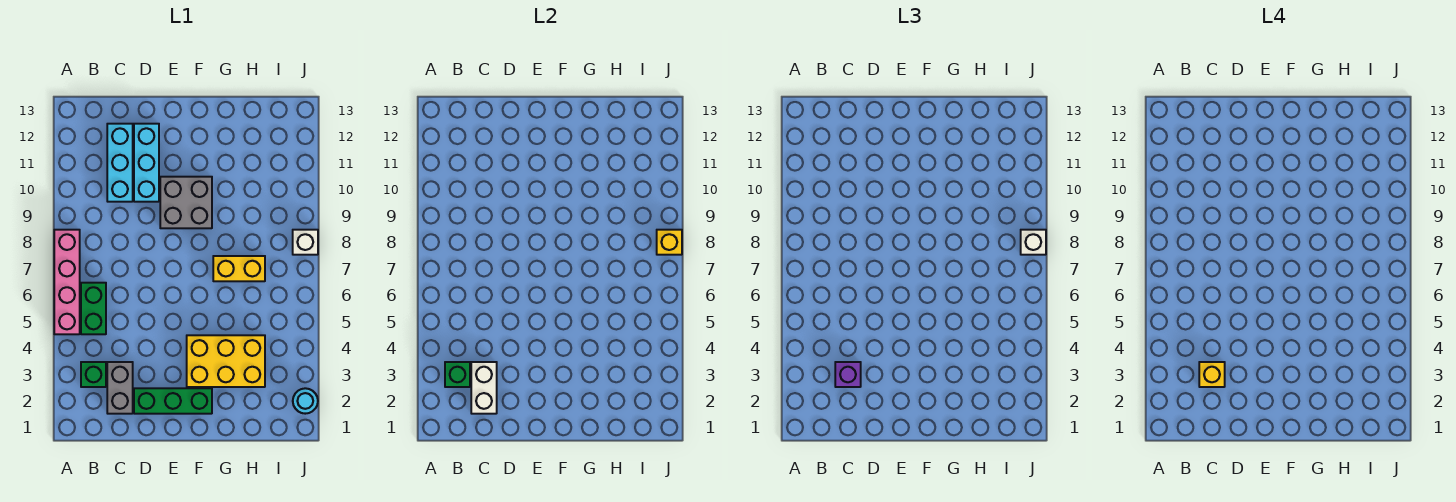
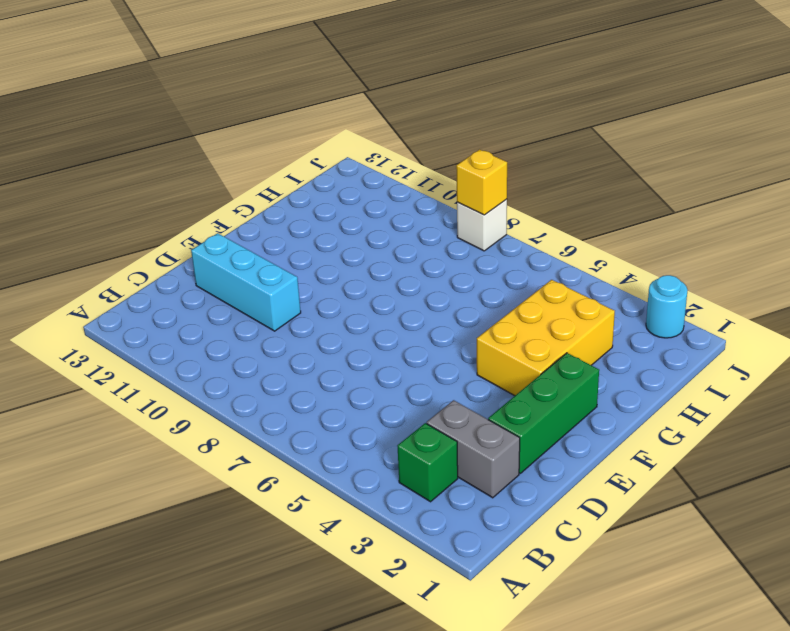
none -> pink brick A5:A8 level 1
none -> green brick B5:B6 level 1
none -> cyan brick C10:C12 level 1

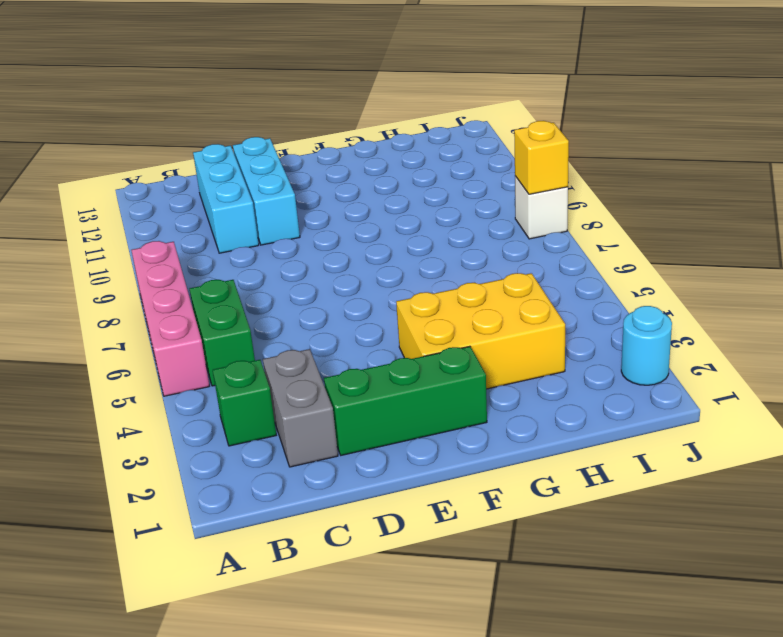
none -> grey brick E9:F10 level 1
none -> yellow brick G7:H7 level 1
none -> green brick B3 level 2

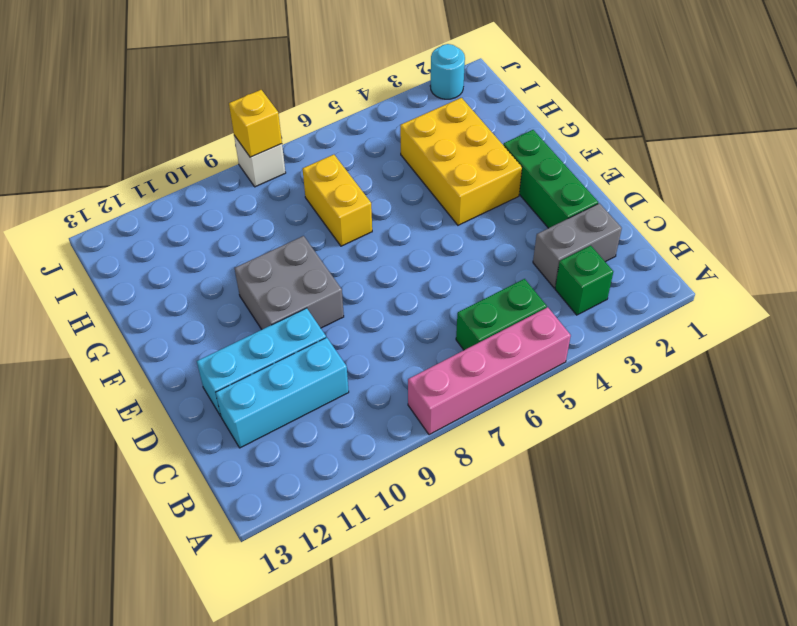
none -> green brick B3 level 2
none -> white brick C2:C3 level 2
none -> purple brick C3 level 3

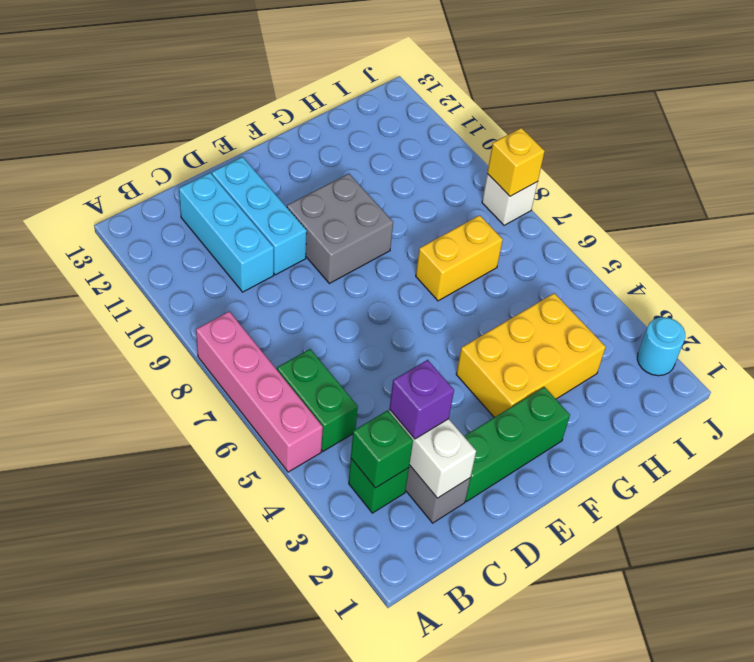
none -> white brick J8 level 3
none -> yellow brick C3 level 4

